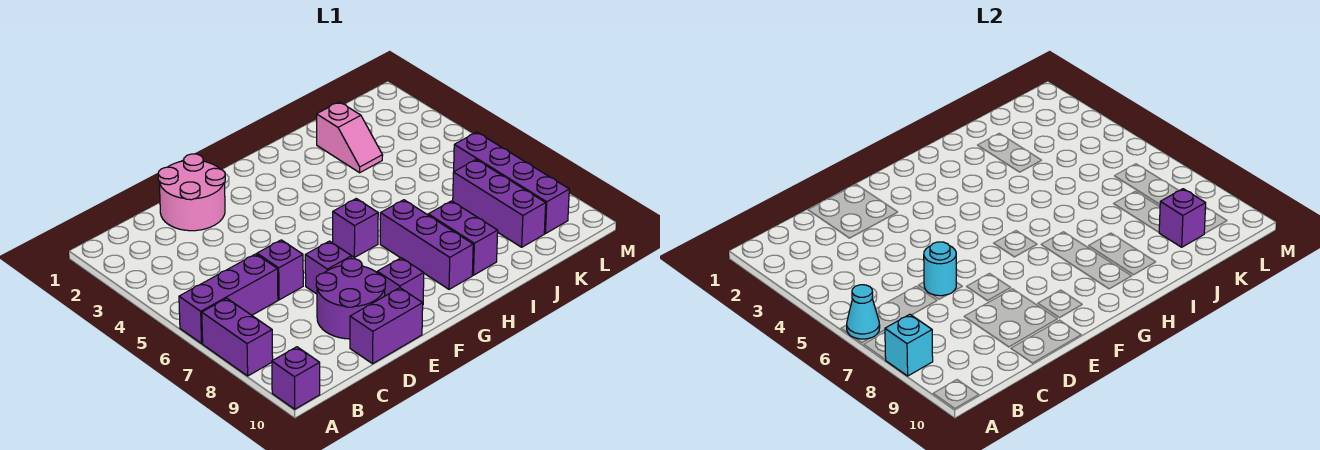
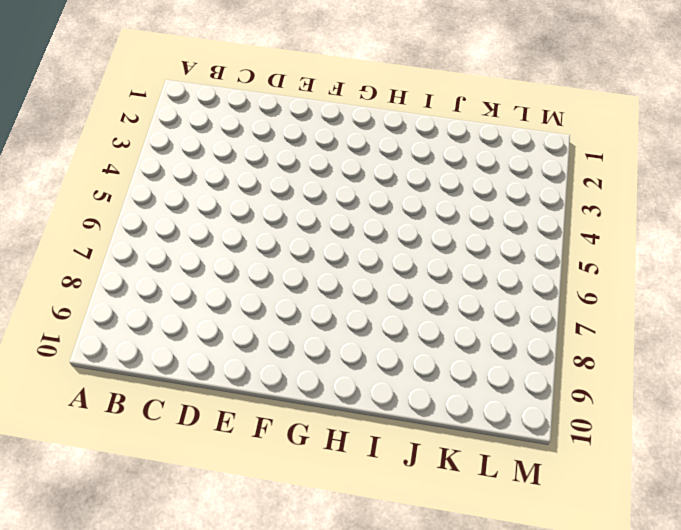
none -> purple brick A6:C6 level 1
none -> purple brick A7:A8 level 1
none -> purple brick A10 level 1

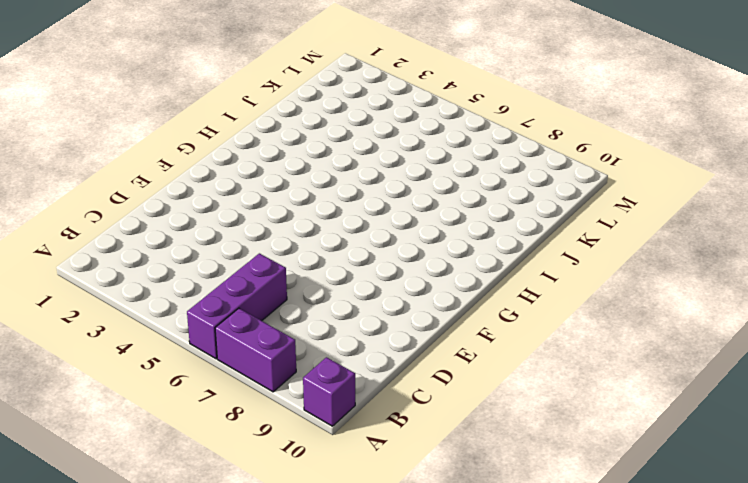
none -> pink round brick D1:E2 level 1
none -> purple brick D6 level 1
none -> purple round brick D8:E9 level 1

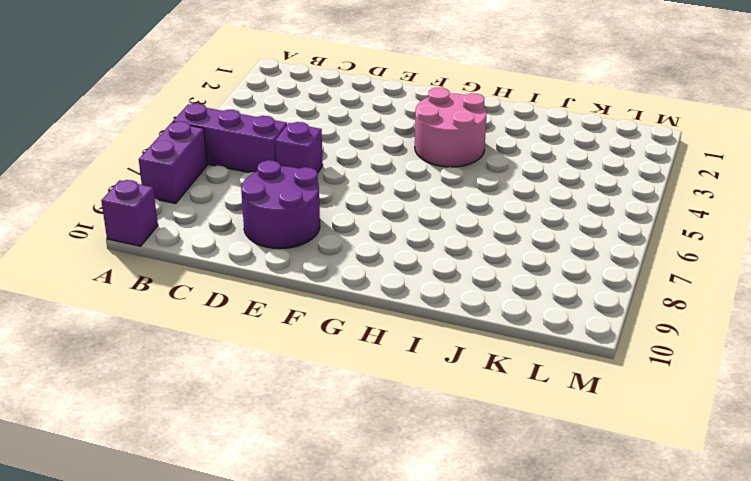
pink round brick G3:H4 level 1 -> pink round brick D1:E2 level 1
none -> purple brick D10:E10 level 1
none -> purple brick E7 level 1
none -> purple brick F9 level 1

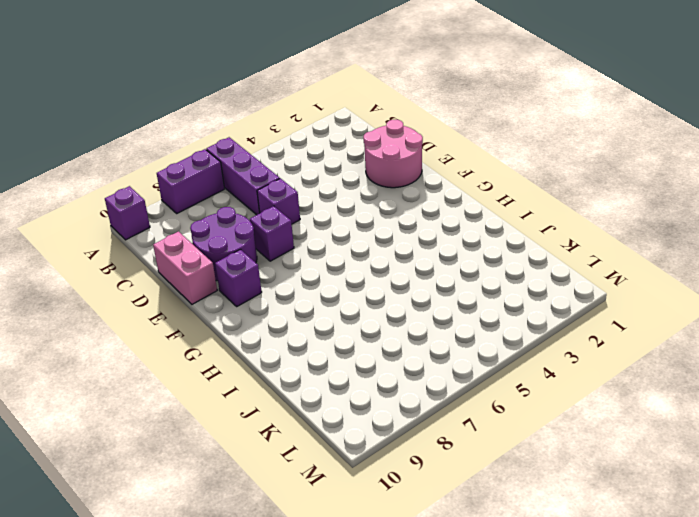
pink brick D10:E10 level 1 -> purple brick D10:E10 level 1
none -> purple brick G6 level 1
none -> purple brick H7:H9 level 1
none -> purple brick I8:I9 level 1

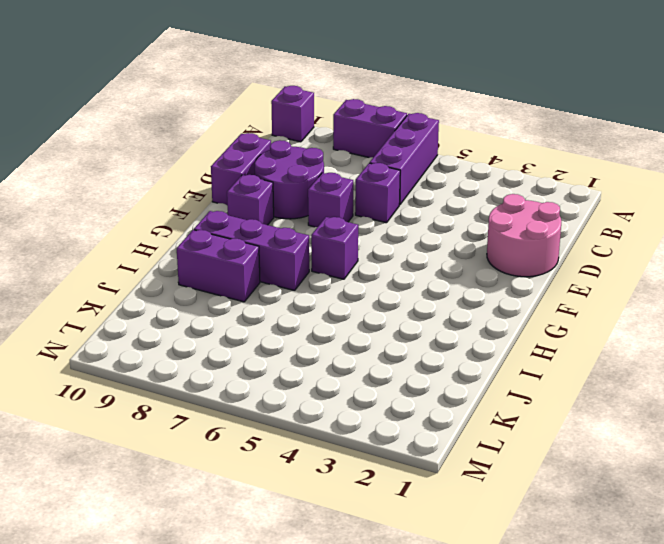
none -> pink slope J2:J3 level 1 top 2
none -> purple brick K7:K9 level 1
none -> purple brick L6:L9 level 1

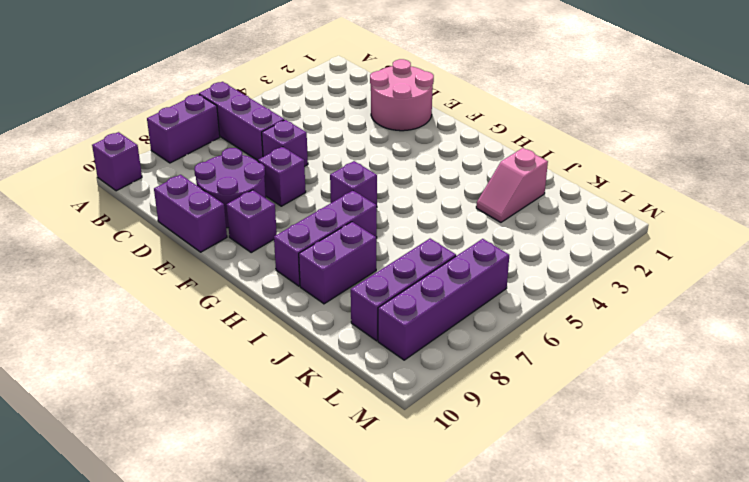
none -> cyan cone A6 level 2
none -> cyan brick A8 level 2
none -> cyan round brick D6 level 2

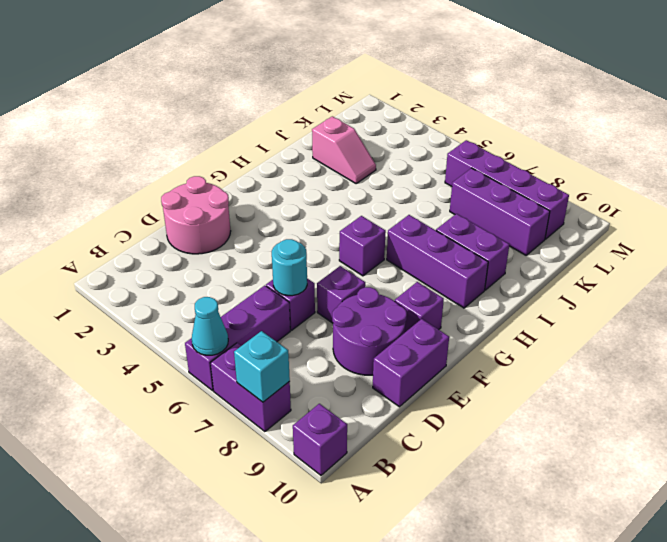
none -> purple brick K9 level 2

